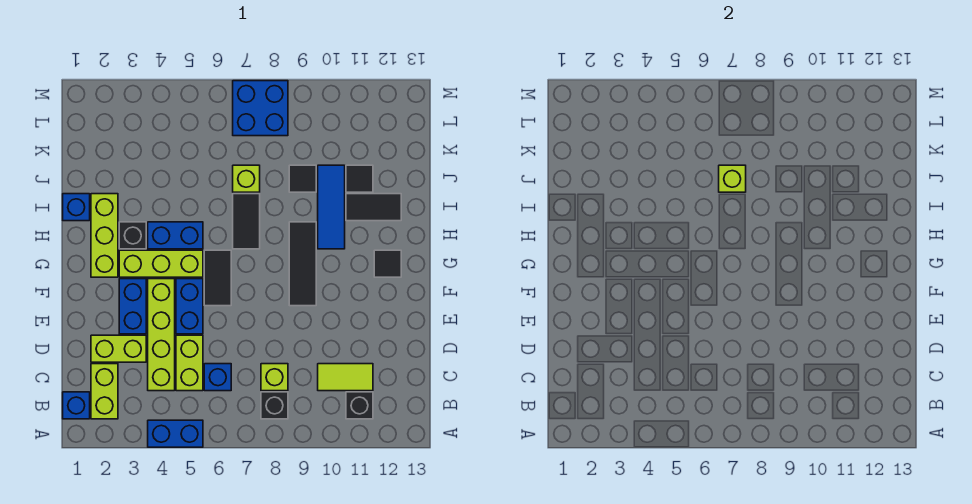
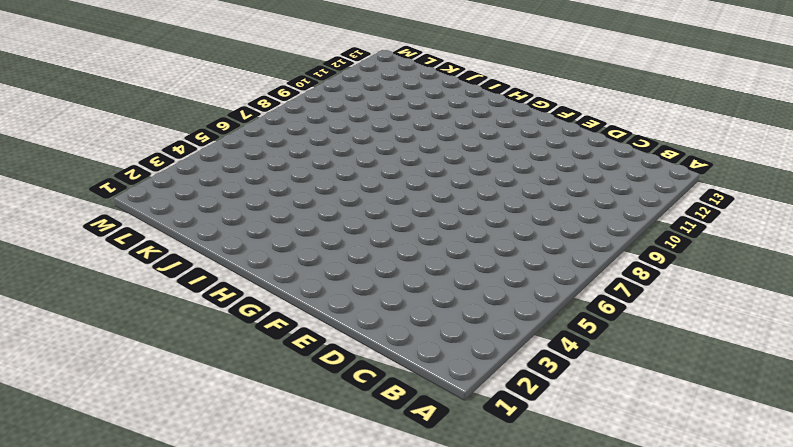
none -> blue brick A4:A5 level 1
none -> blue brick B1 level 1
none -> lime brick B2:C2 level 1

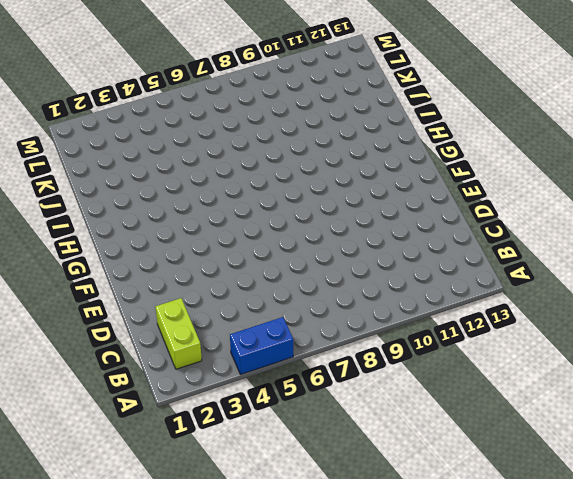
none -> blue brick B1 level 1
none -> black brick B8 level 1
none -> black brick B11 level 1

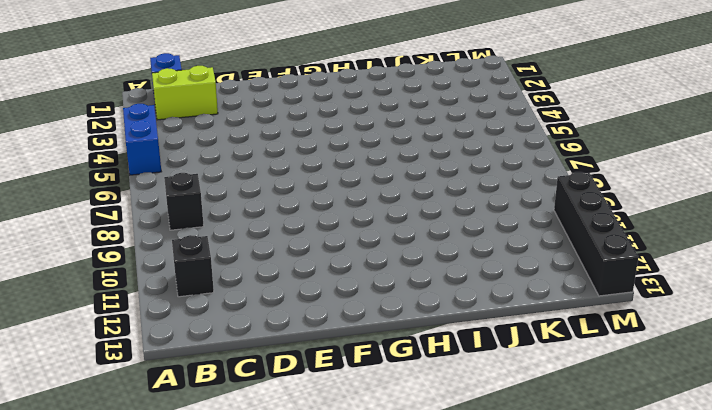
black brick M10:M13 level 1 -> none
none -> lime brick C4:F4 level 1
none -> lime brick C5:D5 level 1
none -> blue brick C6 level 1

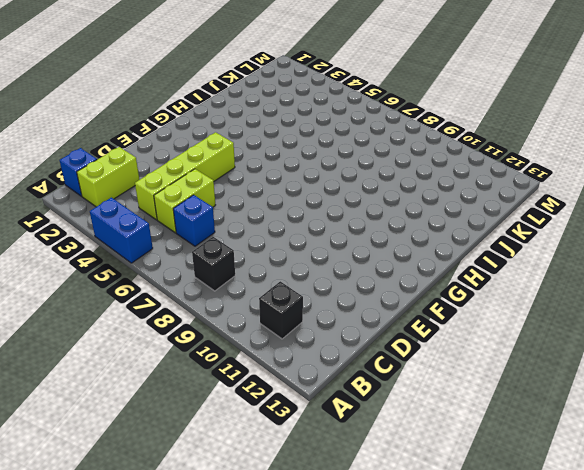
none -> lime brick C8 level 1
none -> lime tile C10:C11 level 1
none -> lime brick D2:D3 level 1

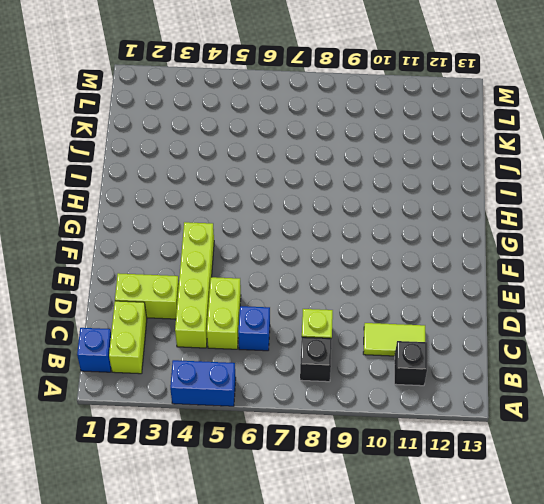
none -> blue brick E3:F3 level 1
none -> blue brick E5:F5 level 1
none -> black tile F6:G6 level 1

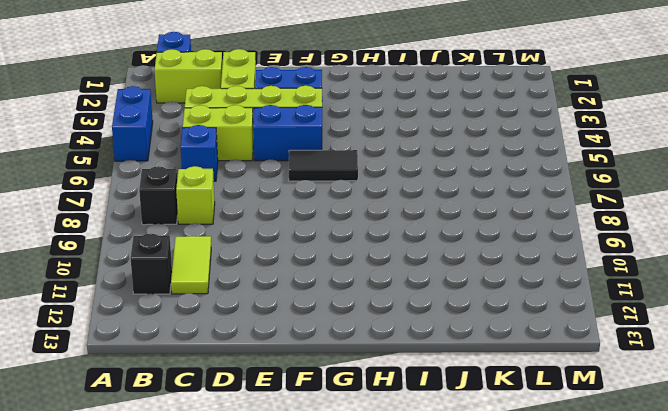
none -> black tile F9:H9 level 1
none -> lime brick G2:I2 level 1
none -> lime brick G3:G5 level 1

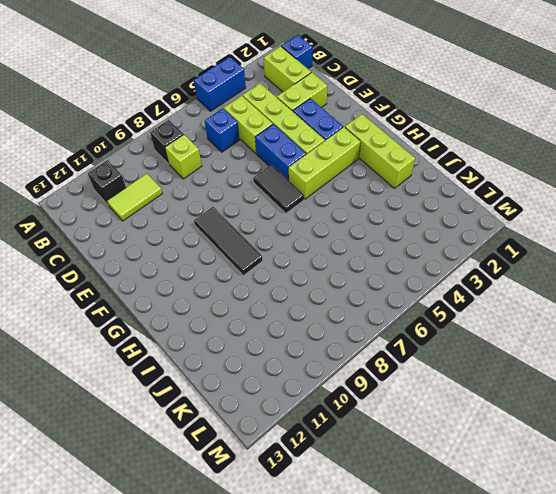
none -> black tile G12 level 1
none -> black brick H3 level 1
none -> blue brick H4:H5 level 1

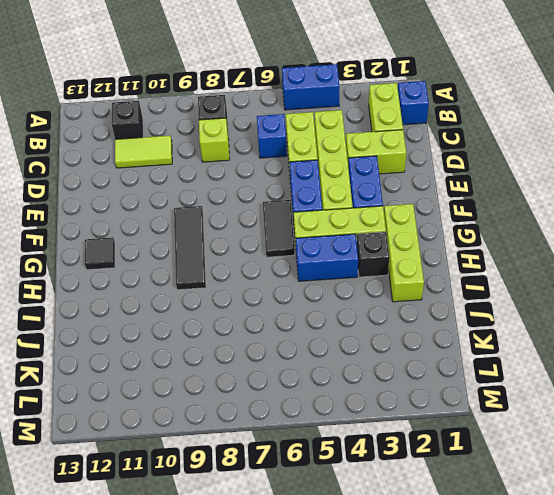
none -> black tile H7:I7 level 1
none -> blue tile H10:J10 level 1
none -> blue brick I1 level 1

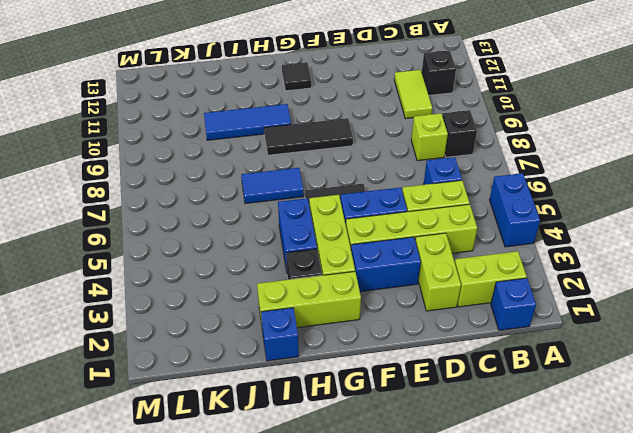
blue tile H7:I7 level 1 -> black tile H7:I7 level 1
none -> black tile I11:I12 level 1
none -> lime brick J7 level 1
none -> black tile J9 level 1

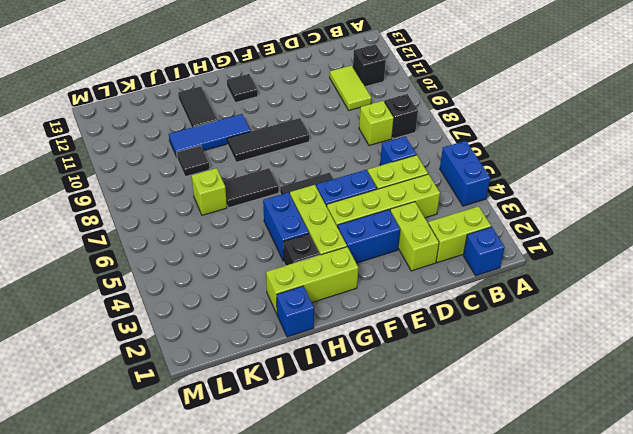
none -> black tile J11 level 1
none -> blue brick L7:M8 level 1
none -> lime brick J7 level 2

